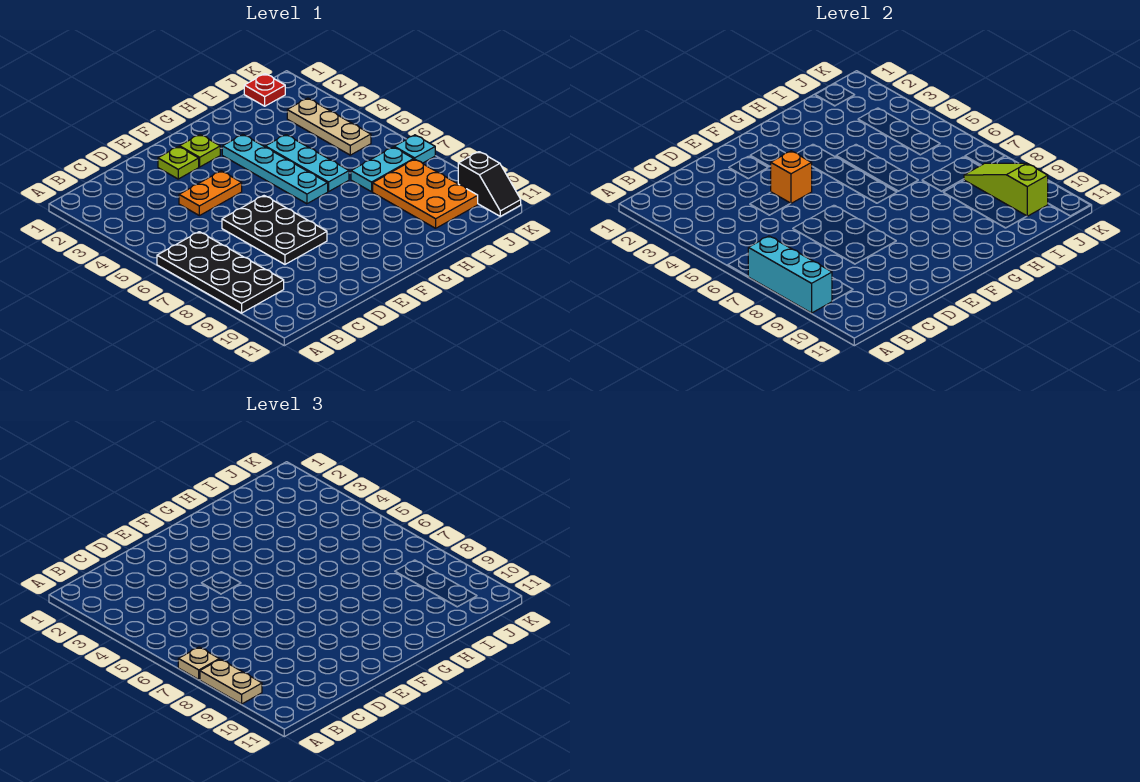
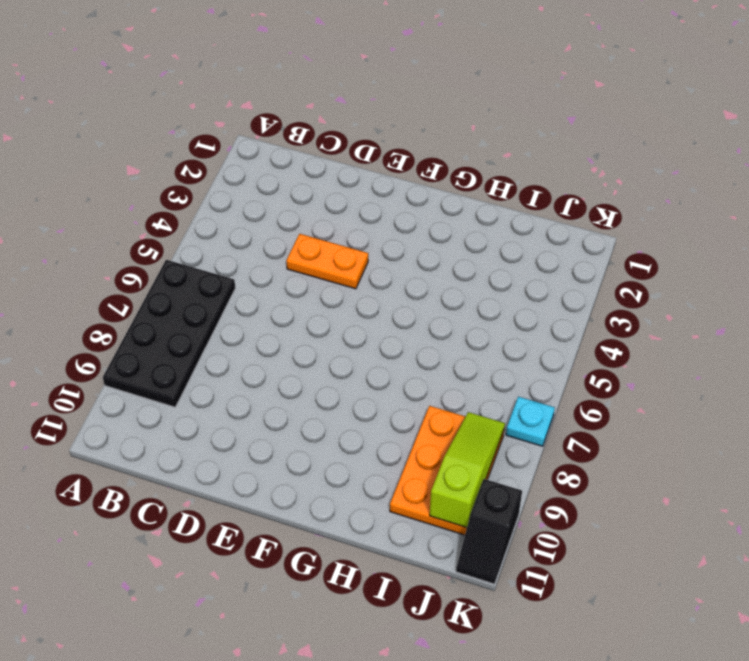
none -> black plate D6:E8 level 1
none -> lime plate E2 level 1
none -> lime plate F2 level 1

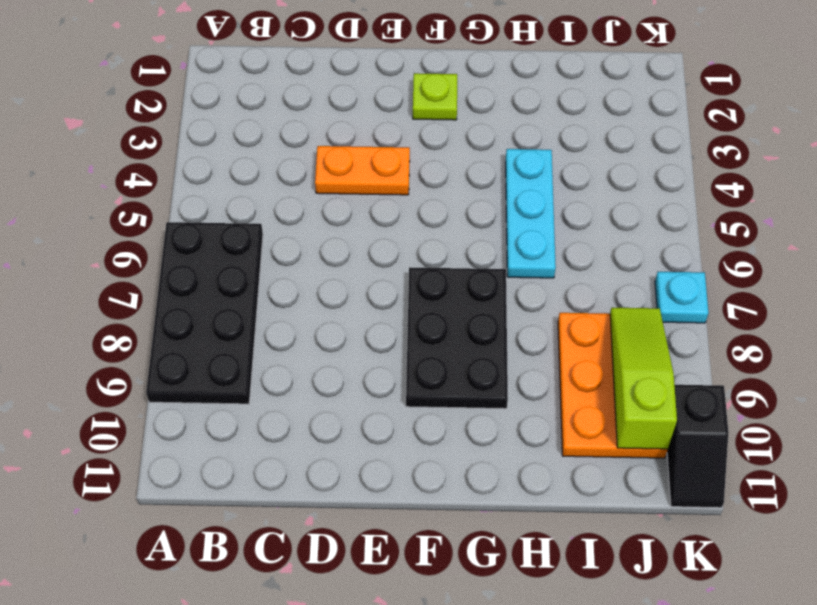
black plate F7:G9 level 1 -> black plate D6:E8 level 1
none -> lime plate E2 level 1
none -> cyan plate G3:G6 level 1
none -> cyan plate I7:J7 level 1

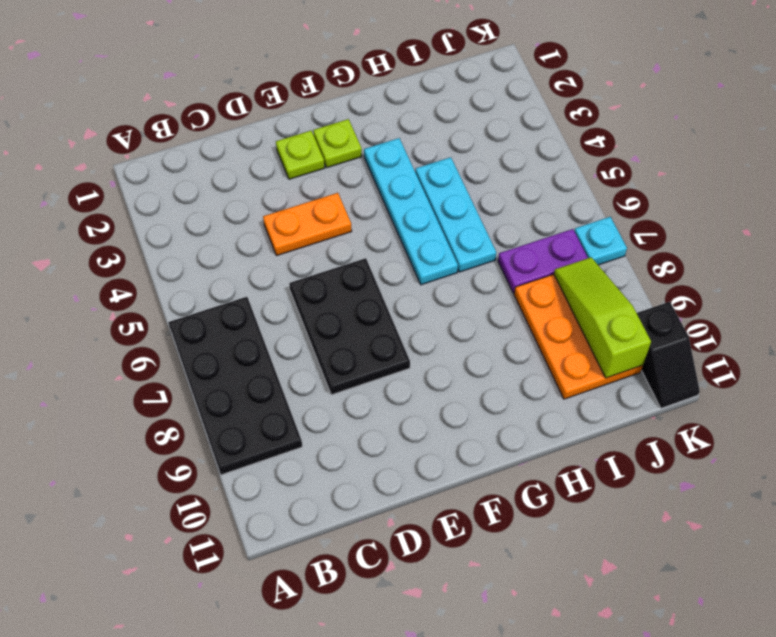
purple plate I7:J7 level 1 -> cyan plate I7:J7 level 1
none -> red plate J1 level 1
none -> tan plate J3:J5 level 1
none -> cyan brick A7:A9 level 2

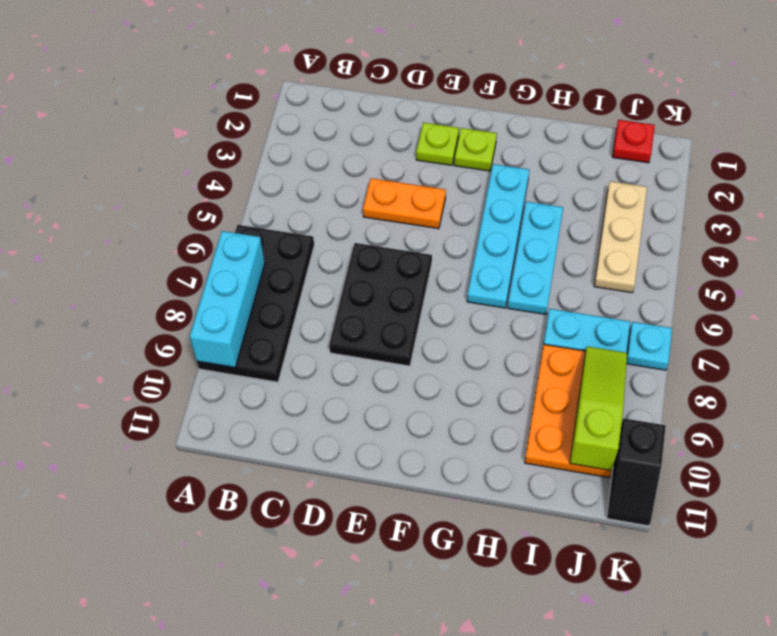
none -> orange brick E4 level 2
none -> tan plate A7 level 3
none -> tan plate A8:A9 level 3

